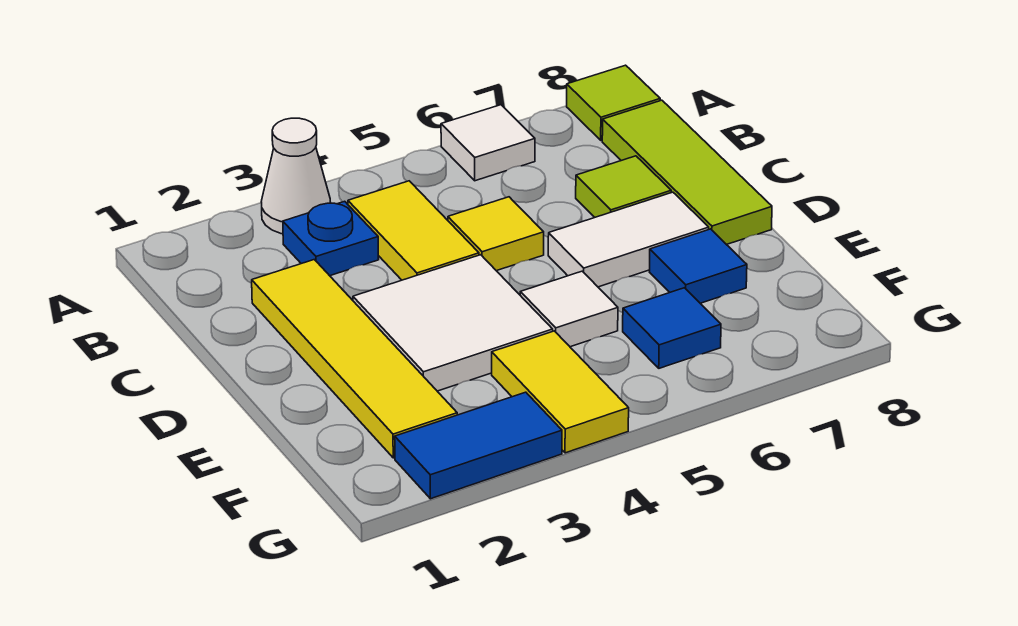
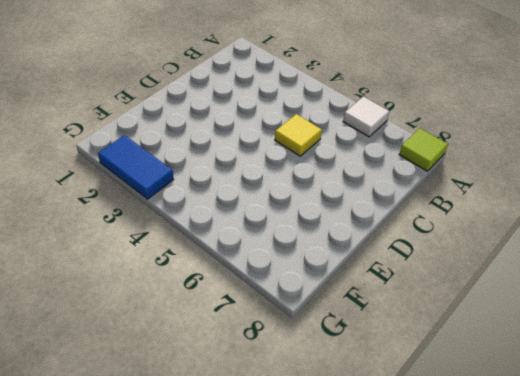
none -> white cone A3 level 1
none -> blue plate B3 level 1
none -> yellow tile B4:C4 level 1

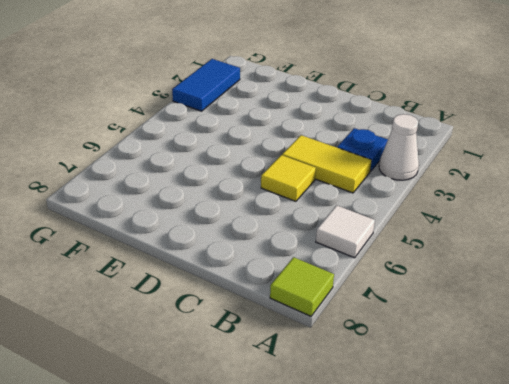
none -> lime tile B8:D8 level 1
none -> yellow tile C2:F2 level 1
none -> lime tile C7 level 1

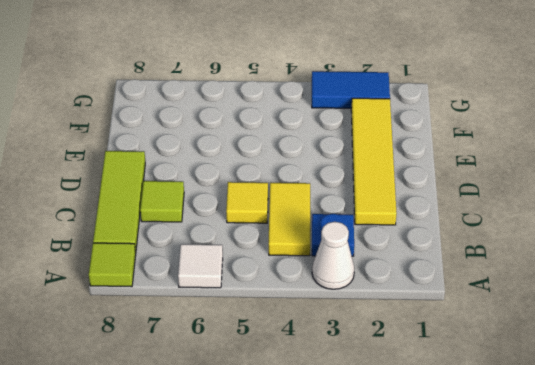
none -> white tile D3:E4 level 1
none -> white tile D6:D7 level 1
none -> white tile E5 level 1

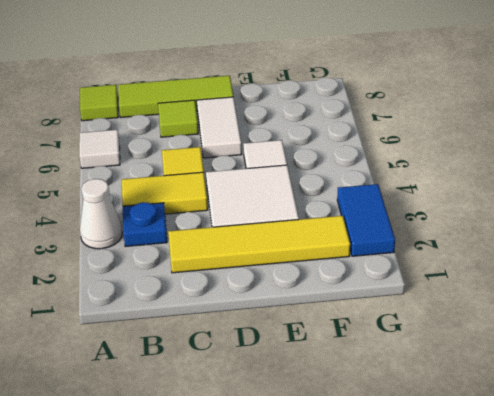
none -> blue tile E7 level 1
none -> yellow tile F4:G4 level 1
none -> blue tile F6 level 1

